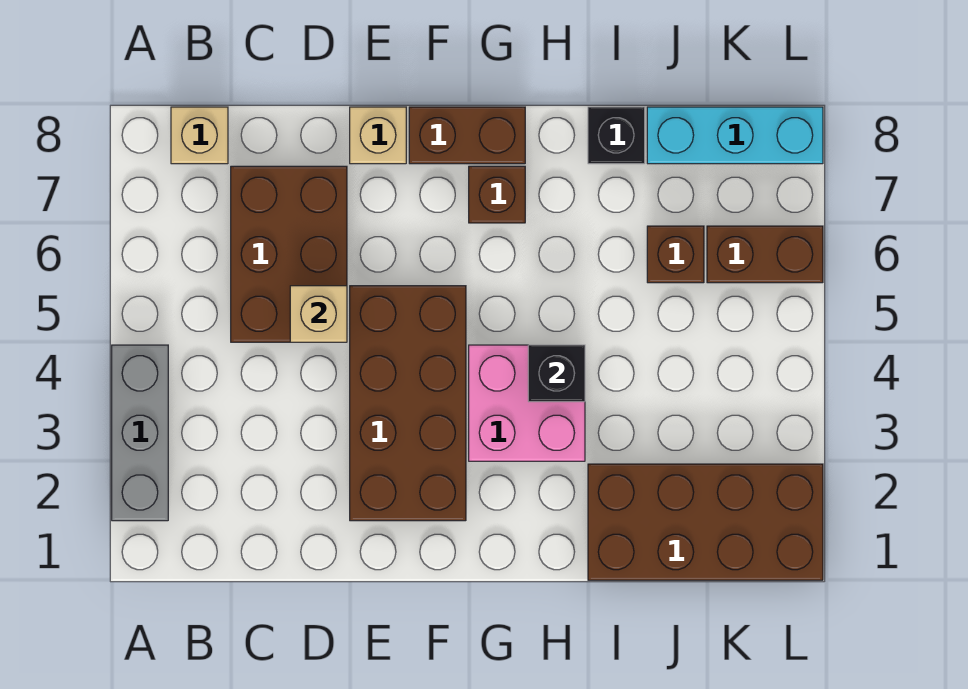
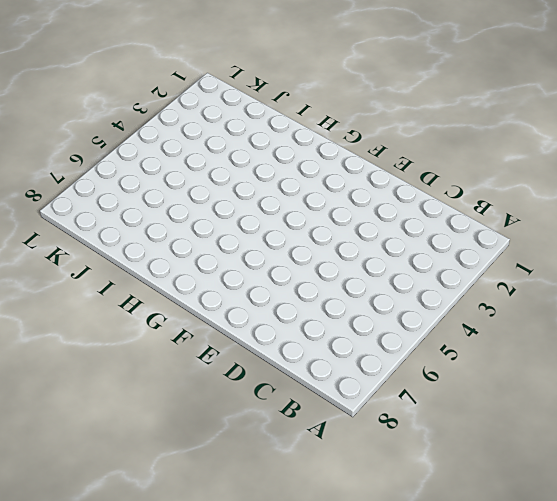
none -> grey brick A2:A4 level 1
none -> tan brick B8 level 1
none -> brown brick C5:D7 level 1

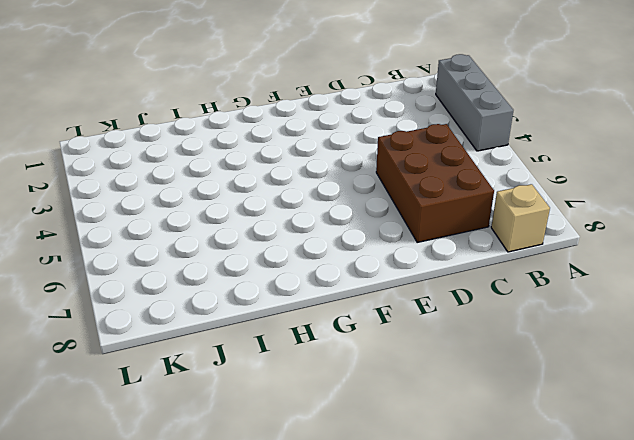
none -> brown brick E2:F5 level 1
none -> tan brick E8 level 1
none -> brown brick F8:G8 level 1

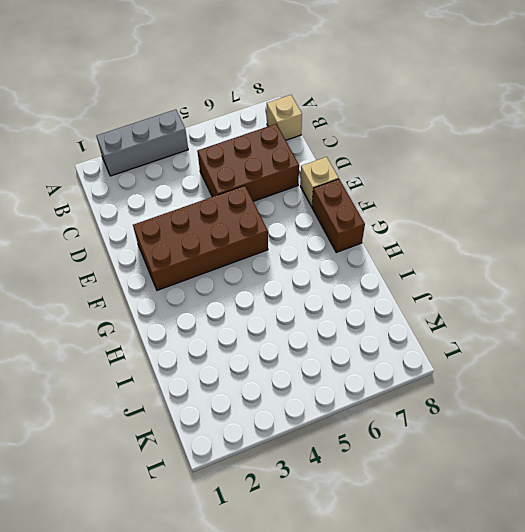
none -> pink brick G3:H4 level 1
none -> brown brick G7 level 1
none -> brown brick I1:L2 level 1

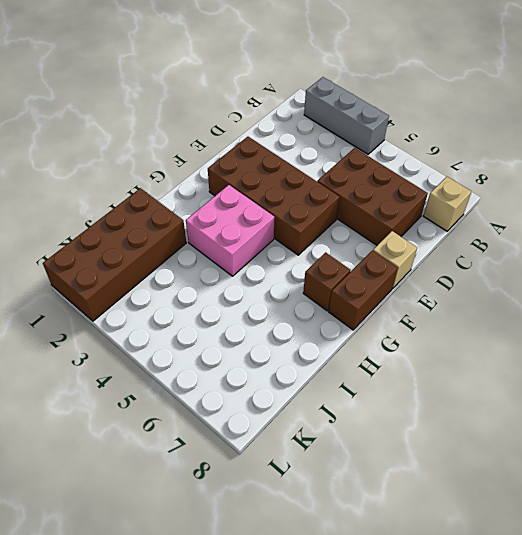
none -> black brick I8 level 1
none -> brown brick J6 level 1
none -> cyan brick J8:L8 level 1

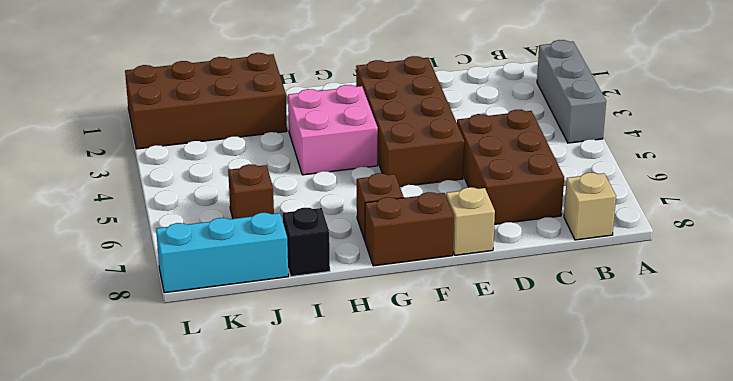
none -> brown brick K6:L6 level 1
none -> tan brick D5 level 2
none -> black brick H4 level 2

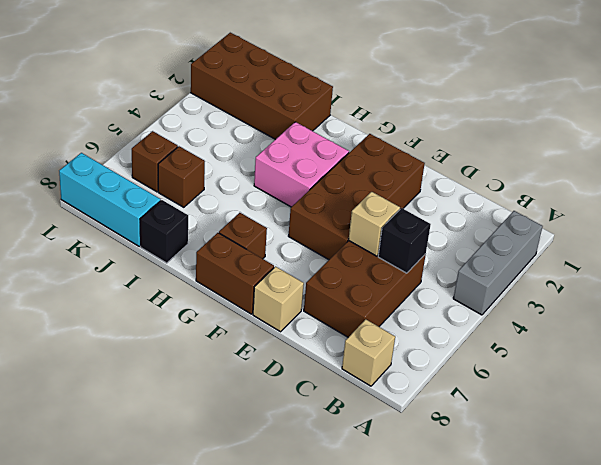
black brick C5 level 2 -> black brick H4 level 2
brown brick K6 level 1 -> brown brick K6:L6 level 1

